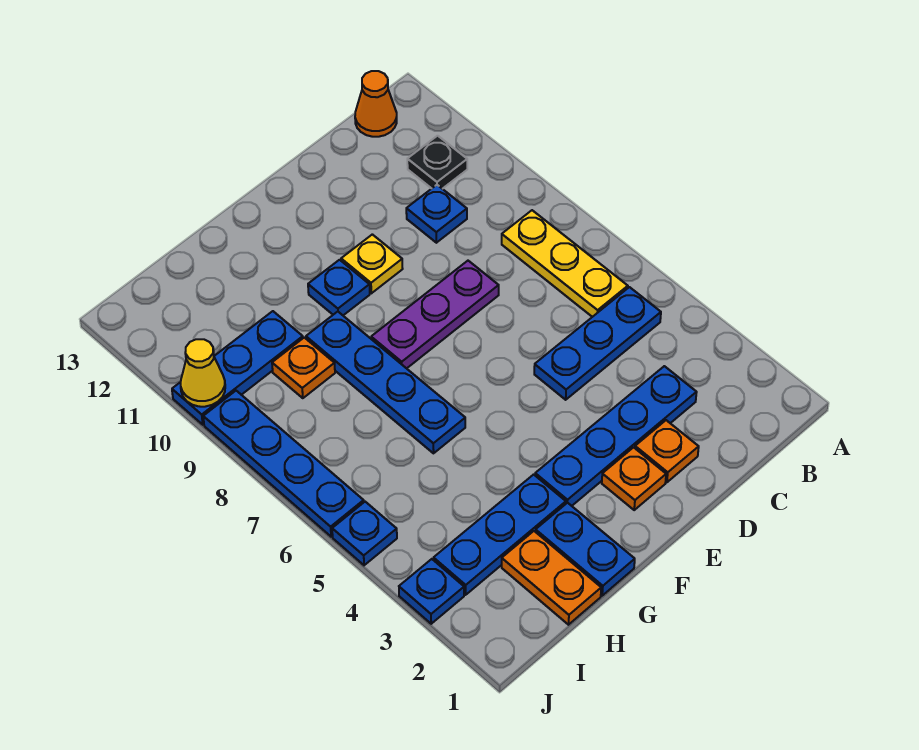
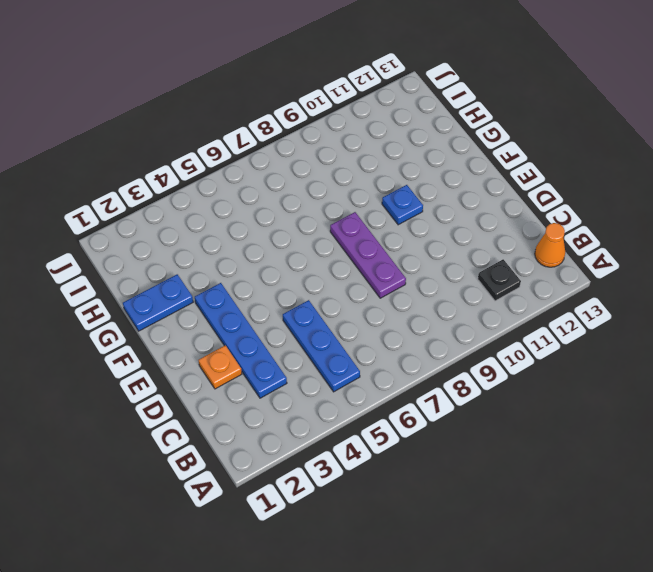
none -> yellow plate B6:B8 level 1
none -> blue plate C10 level 1
none -> orange plate E2 level 1

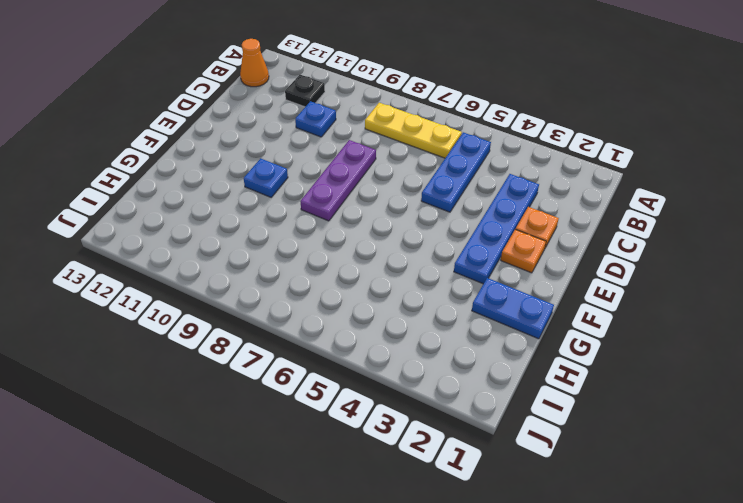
none -> yellow plate E10 level 1
none -> blue plate G3:I3 level 1
none -> blue plate G6:G9 level 1

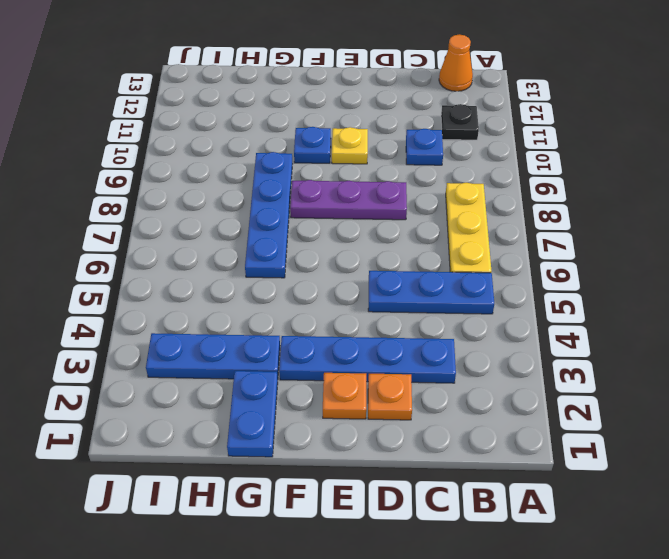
none -> orange plate H1:H2 level 1
none -> orange plate H9 level 1
none -> blue plate H10:J10 level 1

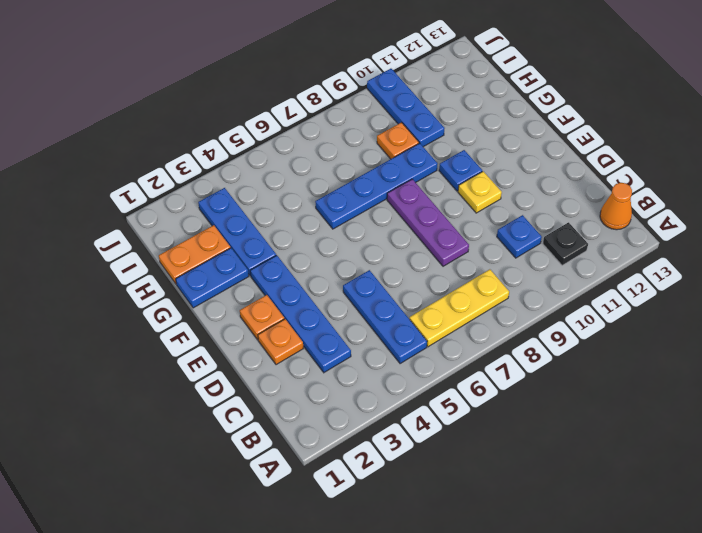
none -> blue plate J3 level 1
none -> blue plate J5 level 1
none -> blue plate J6:J9 level 1

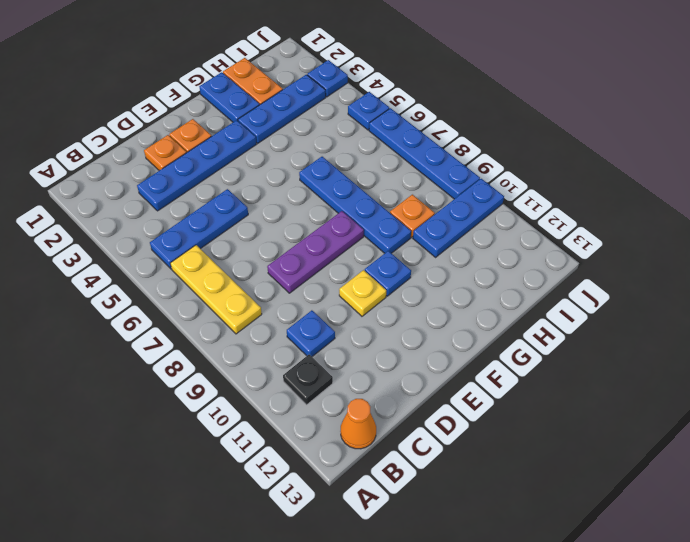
none -> yellow cone J10 level 2

